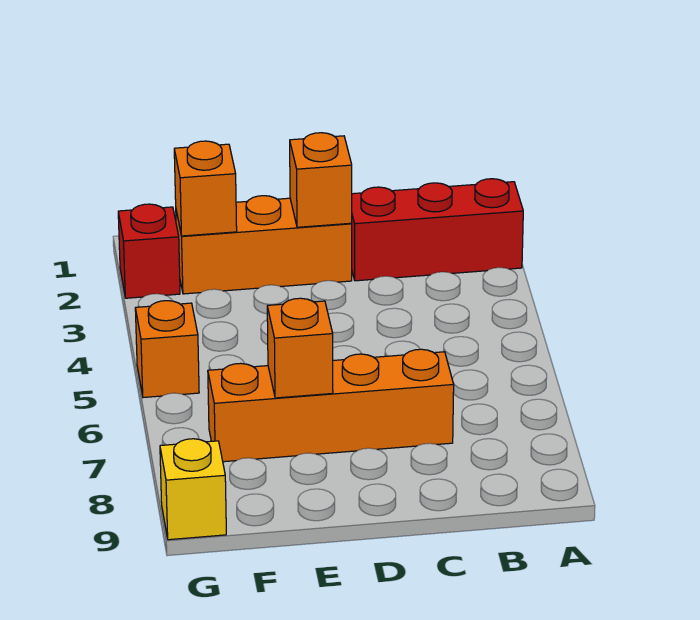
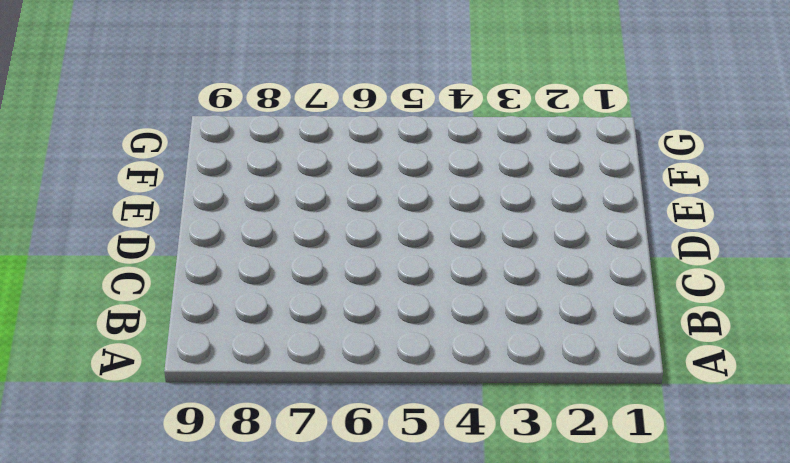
none -> red brick A2:C2 level 1
none -> orange brick C7:F7 level 1

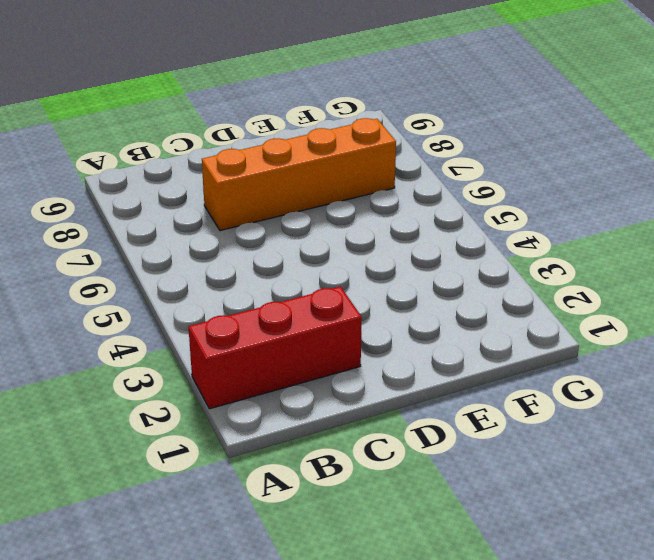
none -> orange brick D2:F2 level 1
none -> red brick G2 level 1

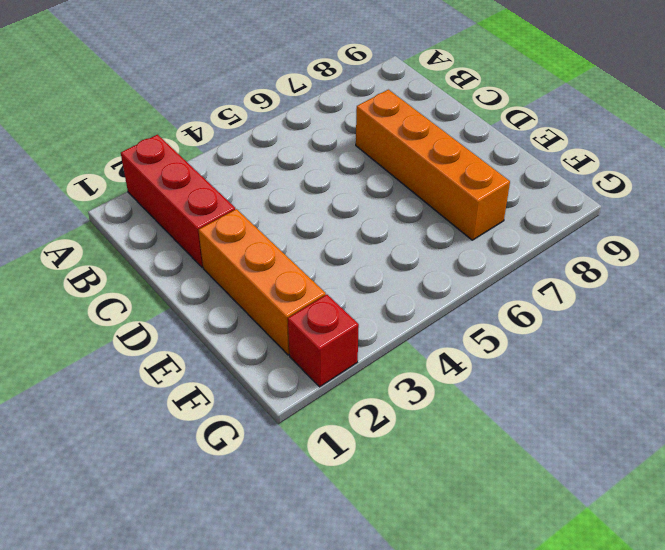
none -> orange brick G5 level 1
none -> yellow brick G9 level 1

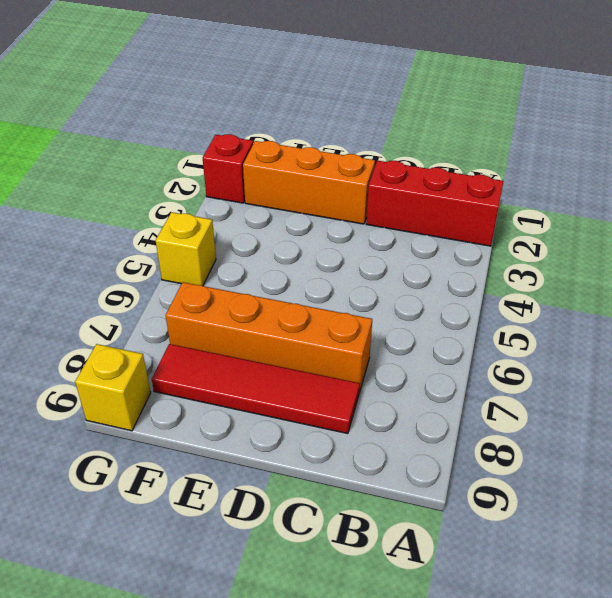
red tile C8:F8 level 1 -> none
yellow brick G5 level 1 -> orange brick G5 level 1
none -> orange brick D2 level 2
none -> orange brick E7 level 2

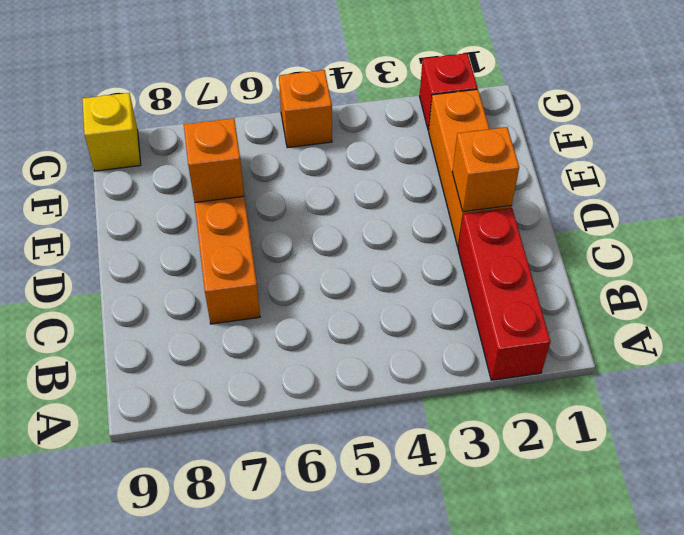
none -> orange brick F2 level 2

